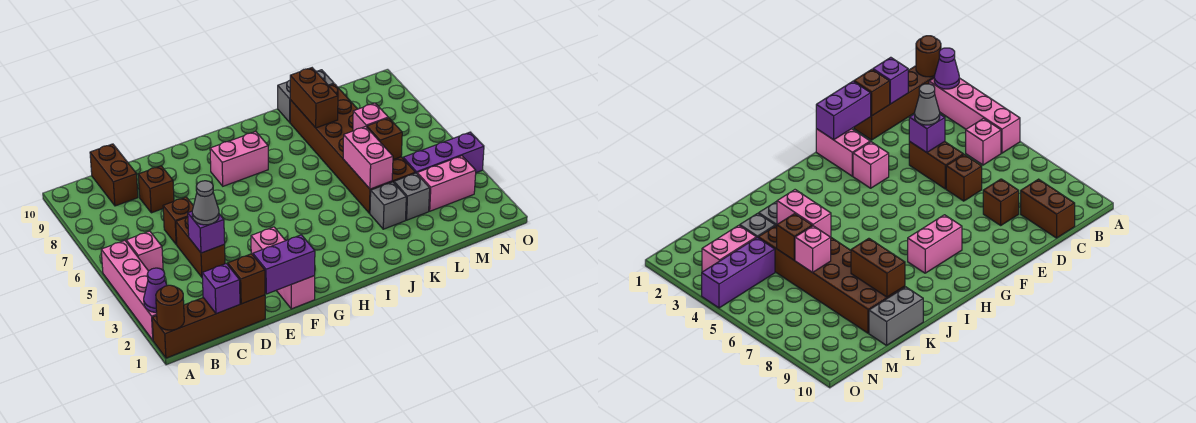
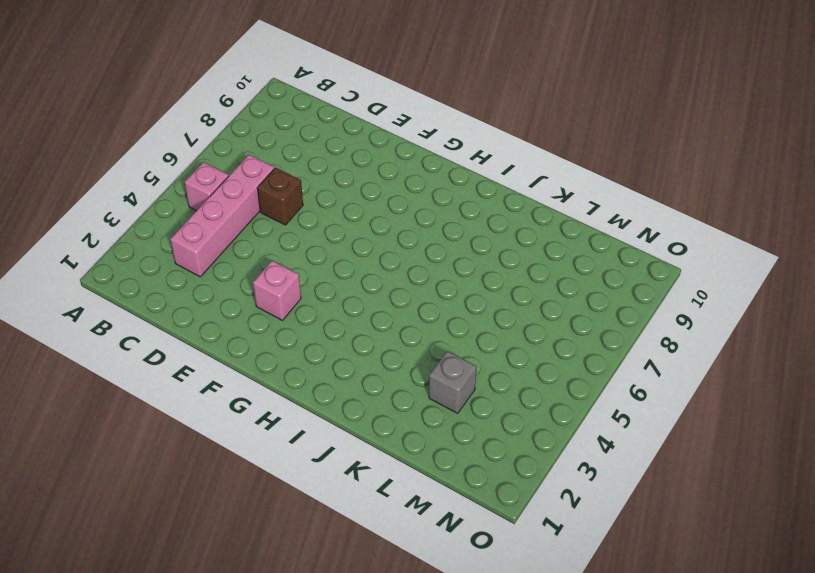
pink brick C3:C6 level 1 -> pink brick A2:A5 level 1
none -> brown brick A1:D1 level 1
none -> brown brick C9:C10 level 1
none -> brown brick D4:D5 level 1

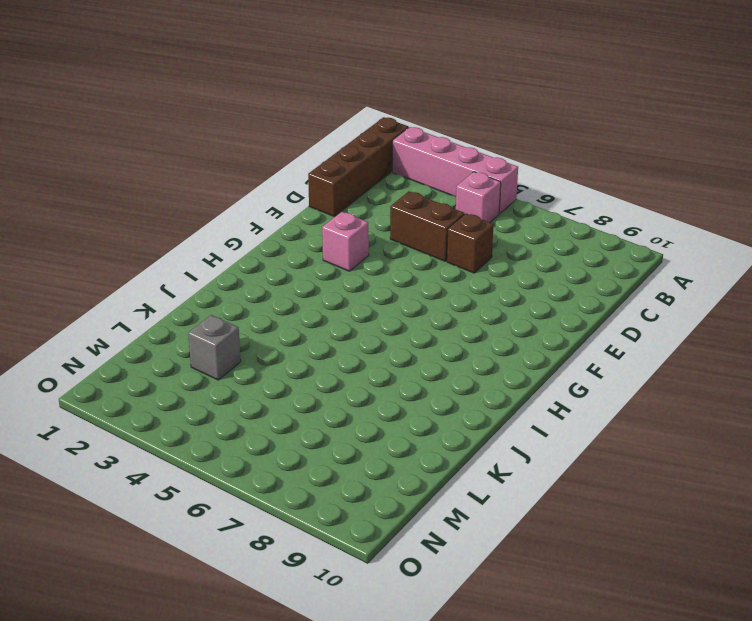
none -> brown brick C9:C10 level 1
none -> brown brick D8 level 1
none -> pink brick F1:F2 level 1

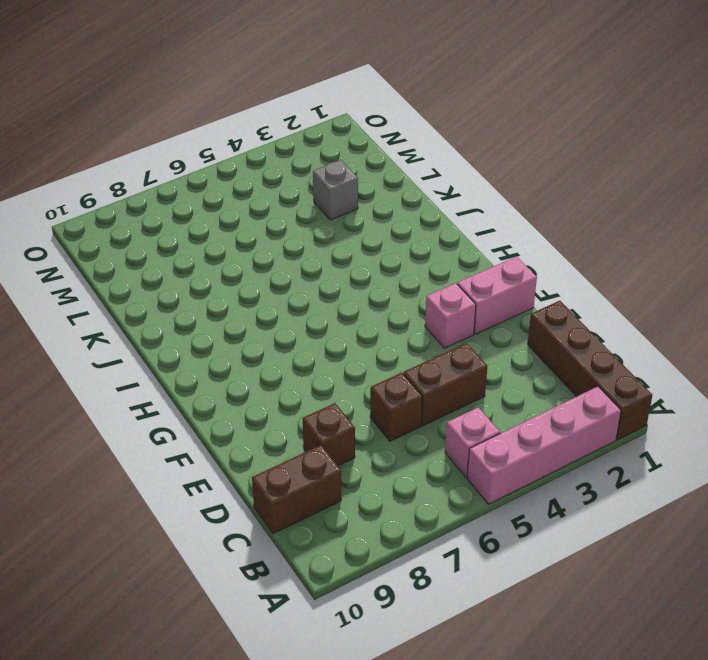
none -> pink brick G8:H8 level 1
none -> grey brick K3 level 1
none -> brown brick K4:L9 level 1

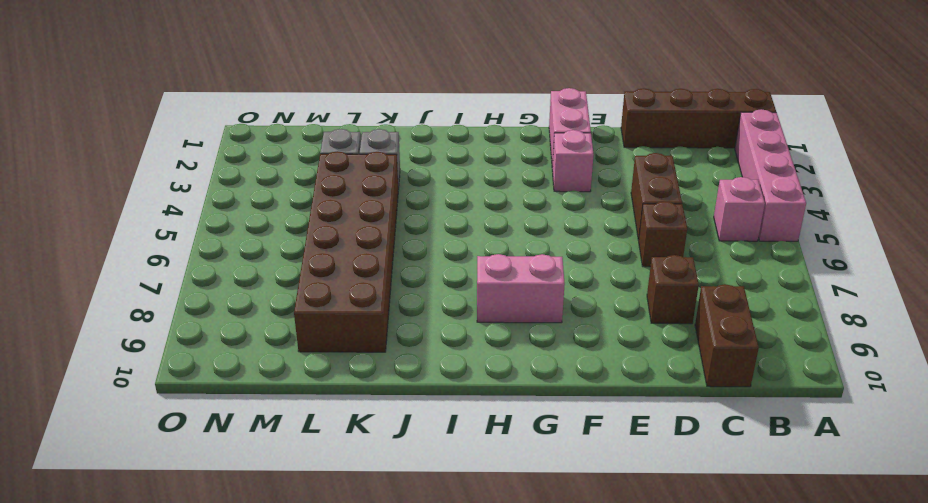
none -> grey brick K10:L10 level 1
none -> pink brick M3:N3 level 1
none -> purple brick M4:O4 level 1

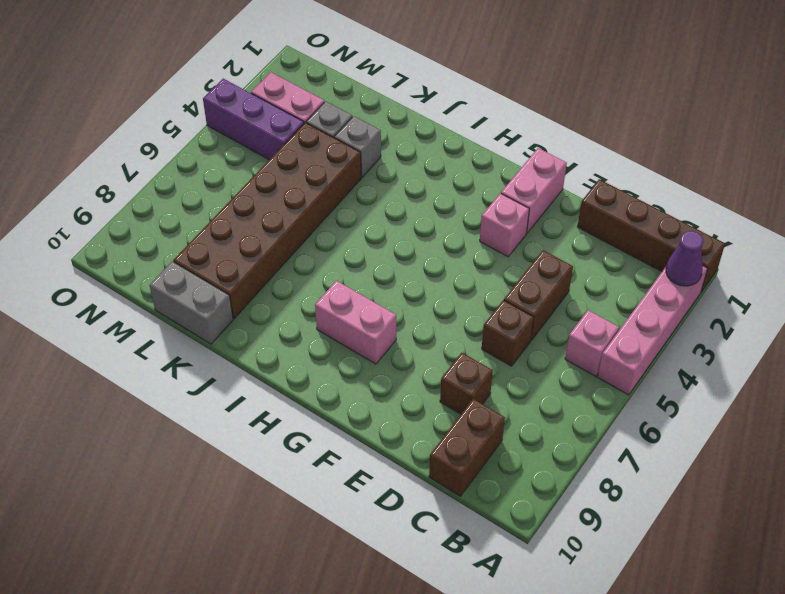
none -> brown round brick A1 level 2
none -> purple brick C1 level 2
none -> brown brick D1 level 2

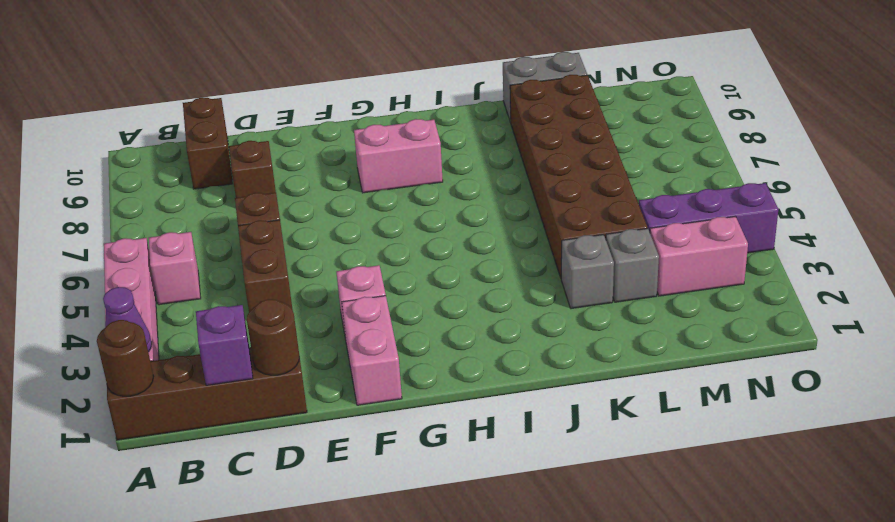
brown round brick D1 level 2 -> brown brick D1 level 2
none -> purple brick D4 level 2
none -> purple brick E1:F1 level 2
none -> pink brick K4:K5 level 2

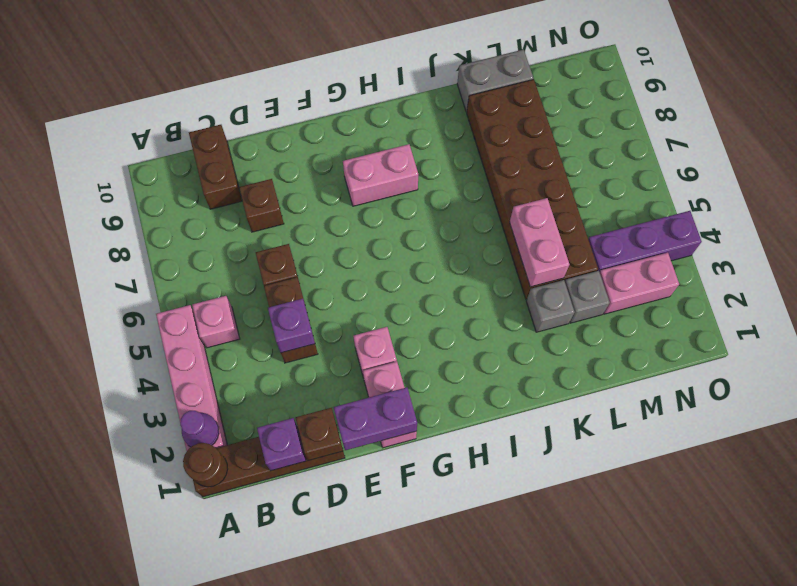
none -> brown brick K8:K9 level 2
none -> brown brick L5 level 2
none -> pink brick L6 level 2

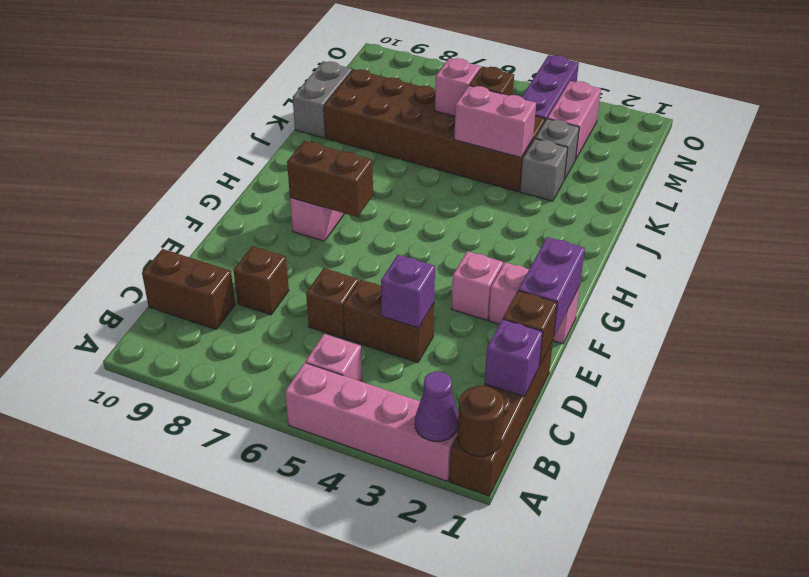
brown brick G7:G8 level 2 -> brown brick K8:K9 level 2
none -> grey cone D4 level 3

